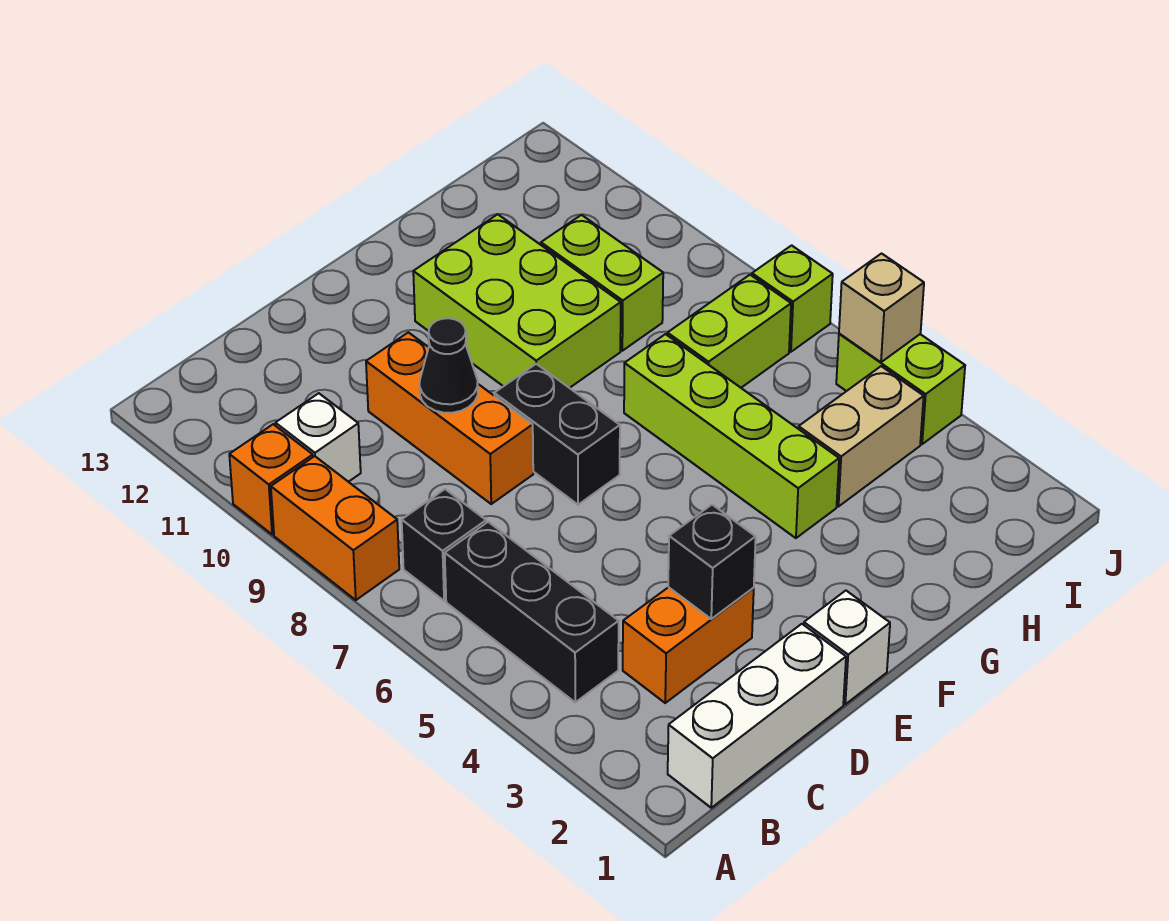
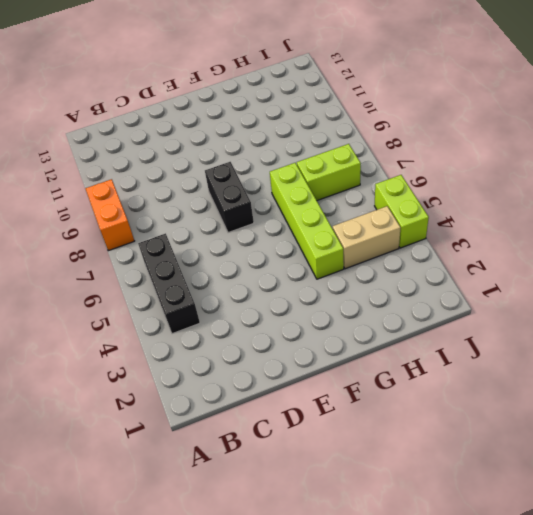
none -> orange brick A10 level 1
none -> white brick B1:D1 level 1
none -> black brick B7 level 1

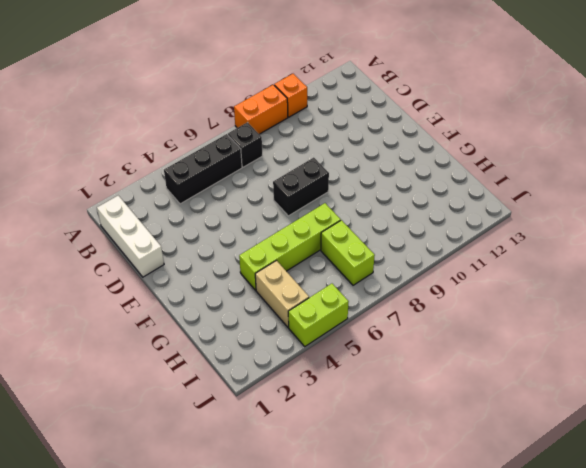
none -> white brick B10 level 1
none -> orange brick C3:D3 level 1
none -> orange brick D8:D10 level 1

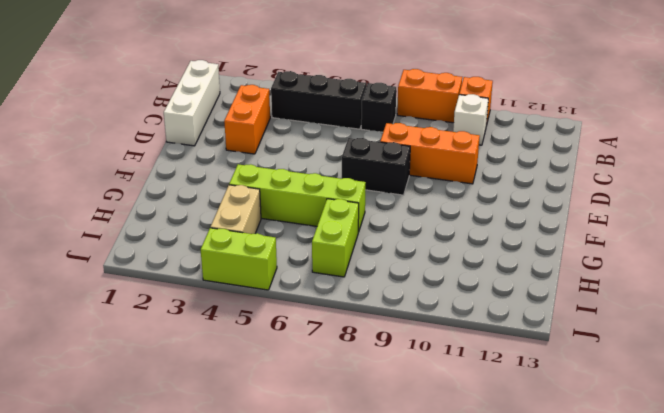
none -> white brick E1 level 1
none -> lime brick F9:G11 level 1
none -> lime brick H9:H10 level 1

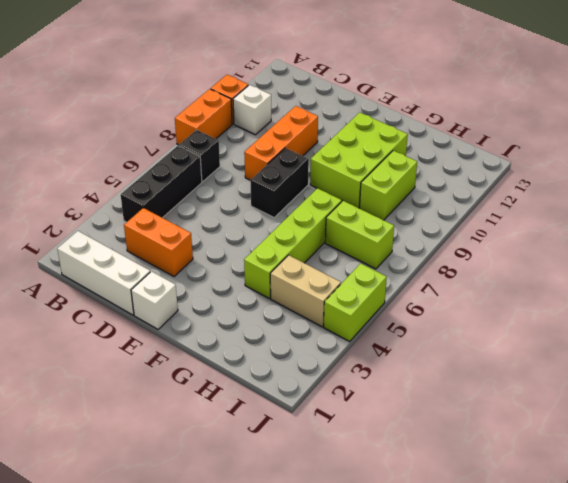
none -> lime brick J7 level 1
none -> black brick D3 level 2
none -> black cone D9 level 2

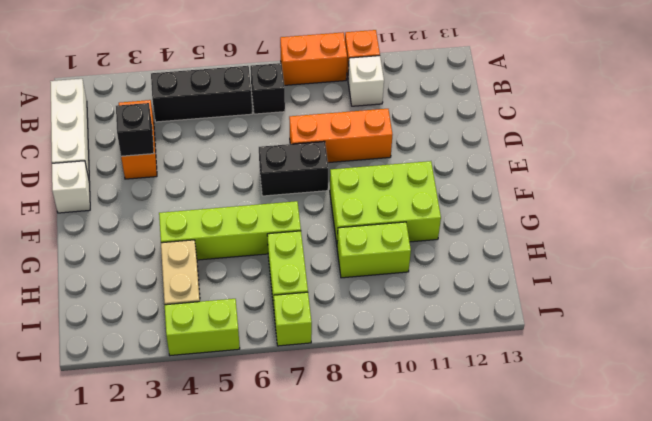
none -> black cone D9 level 2
none -> tan brick J5 level 2

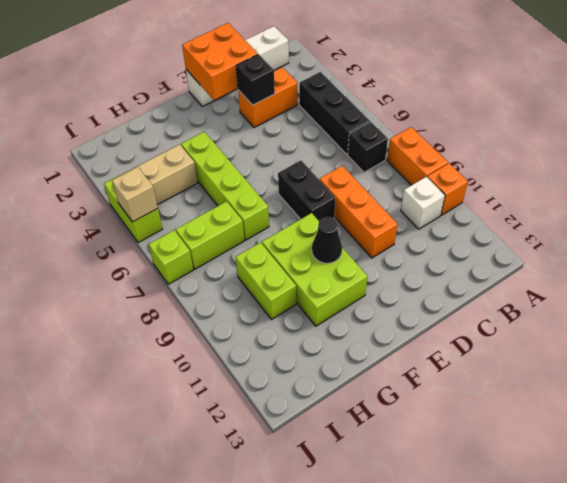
orange brick D1:E2 level 2 -> none
black cone F10 level 2 -> black cone D9 level 2

